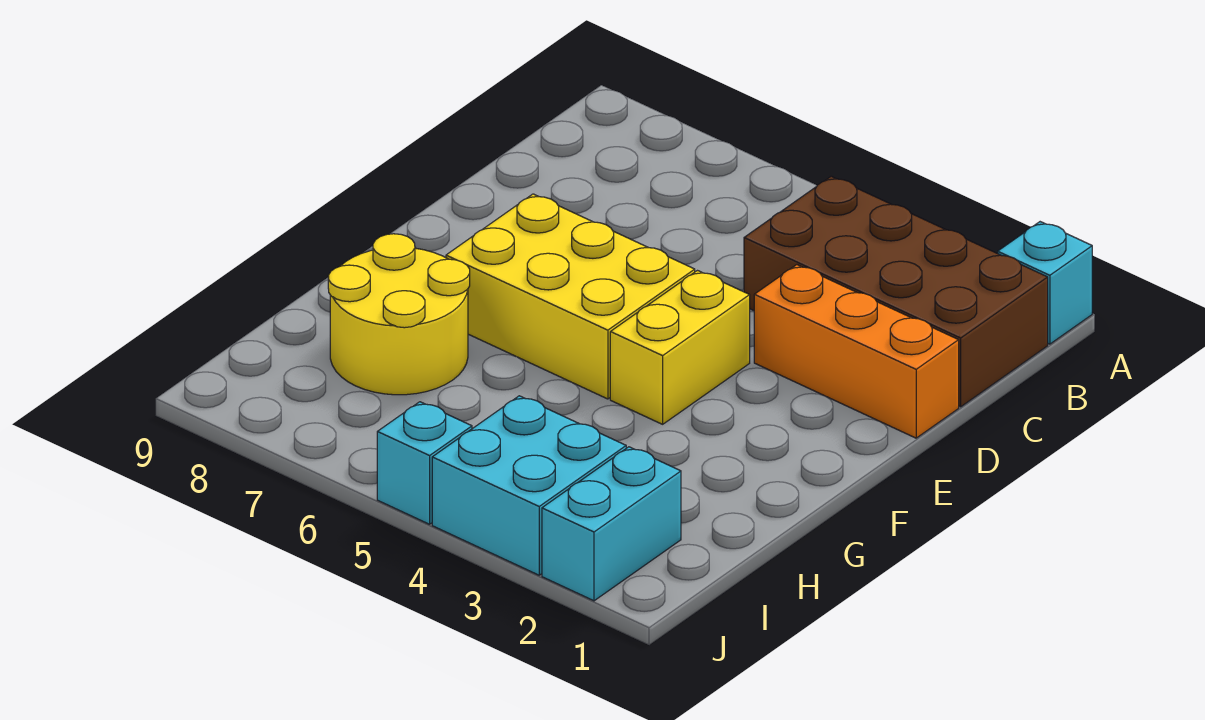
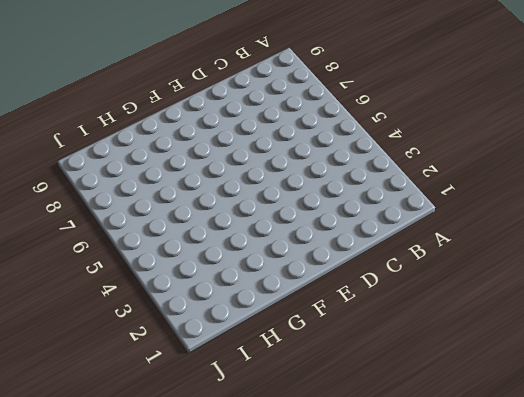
none -> cyan brick A1 level 1
none -> brown brick B1:C4 level 1

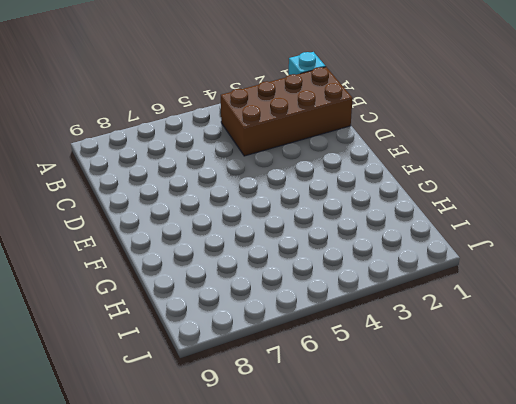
none -> orange brick D1:D3 level 1
none -> yellow brick E4:F4 level 1

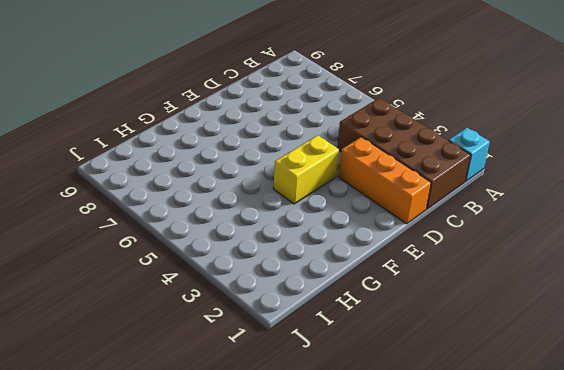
none -> yellow brick E5:F7 level 1
none -> yellow round brick G7:H8 level 1

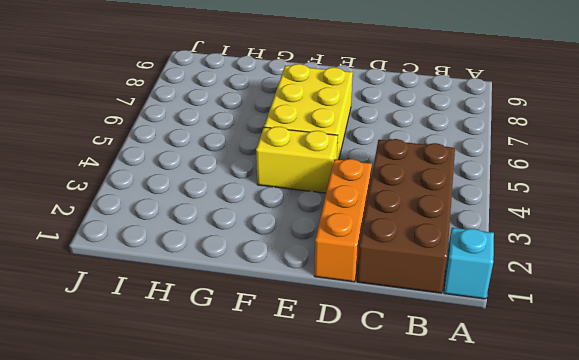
none -> yellow round brick G7:H8 level 1
none -> cyan brick I2:J2 level 1

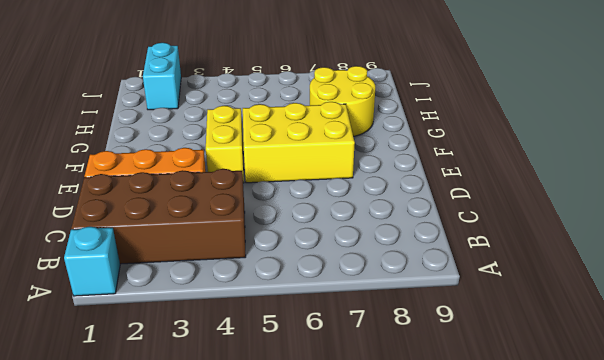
none -> cyan brick I3:J4 level 1
none -> cyan brick J5 level 1

